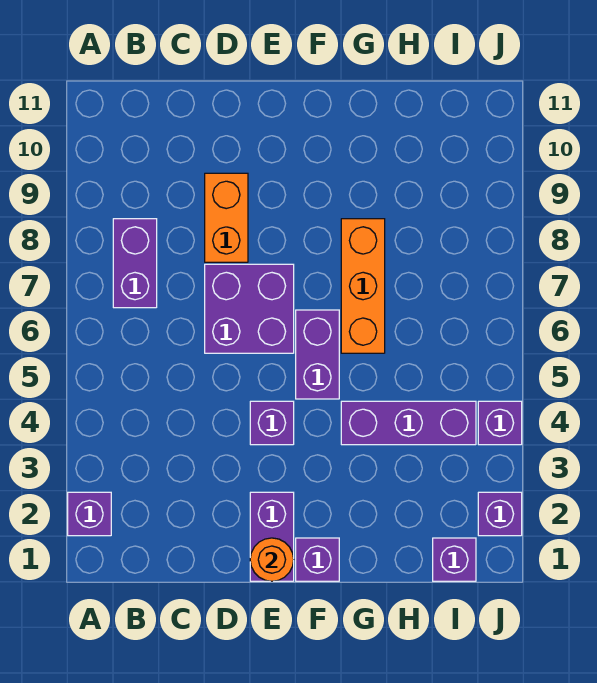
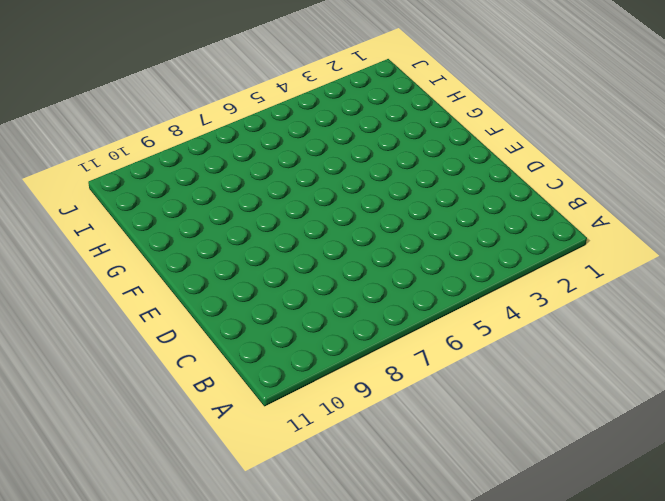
none -> purple brick A2 level 1
none -> purple brick B7:B8 level 1
none -> purple brick D6:E7 level 1

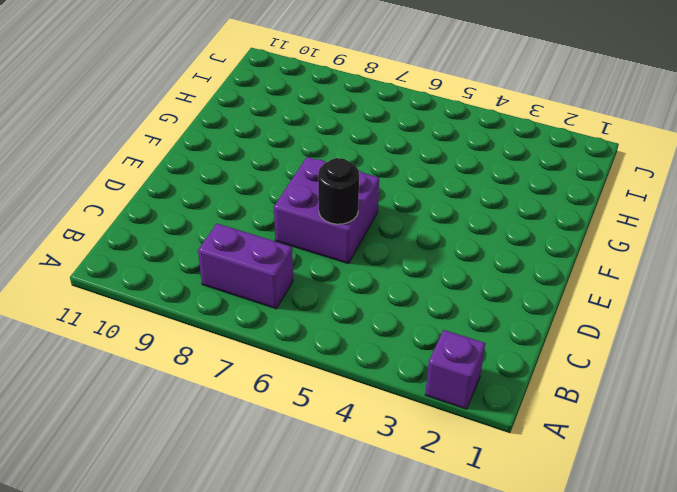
black round brick D6 level 2 -> none
none -> orange brick D8:D9 level 1
none -> purple brick E1:E2 level 1
none -> purple brick E4 level 1

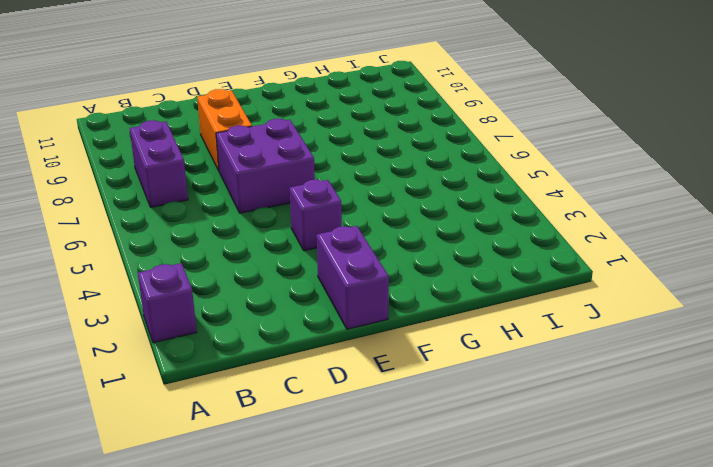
none -> purple brick F1 level 1
none -> purple brick F5:F6 level 1
none -> purple brick G4:I4 level 1

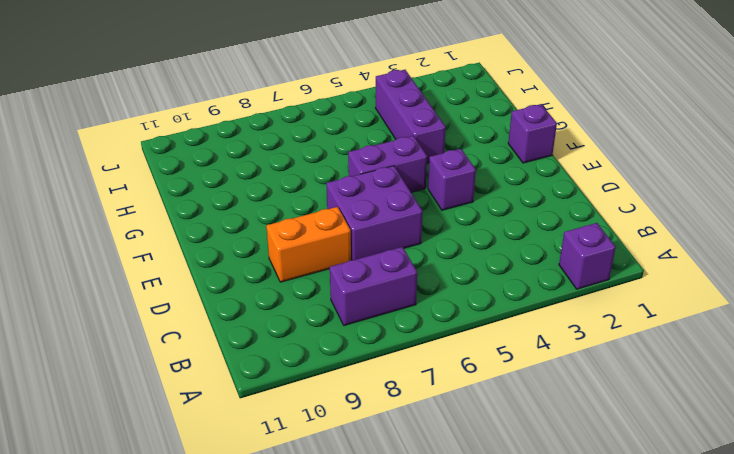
none -> purple brick E1:E2 level 1
none -> orange brick G6:G8 level 1
none -> purple brick I1 level 1

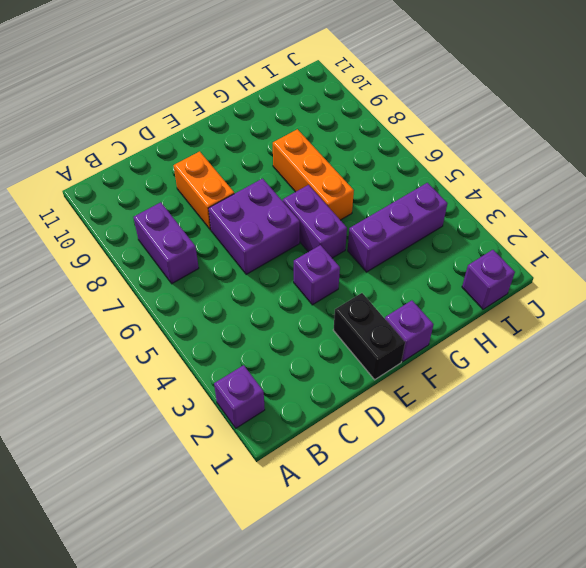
black brick E1:E2 level 1 -> purple brick E1:E2 level 1
none -> purple brick J2 level 1
none -> purple brick J4 level 1
none -> orange round brick E1 level 2

